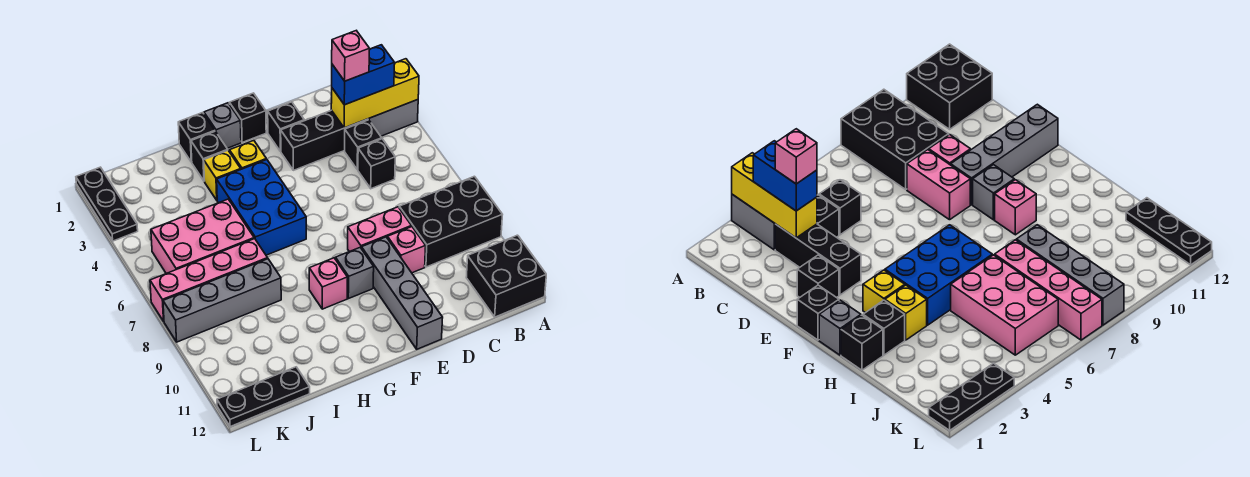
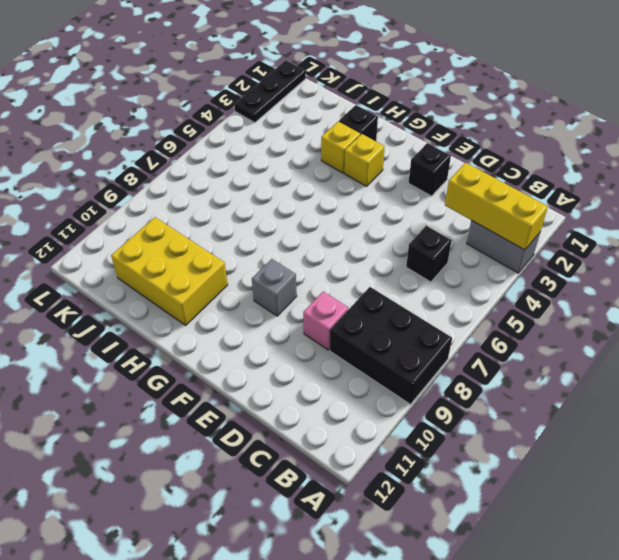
yellow brick H10:J11 level 1 -> none
none -> black brick A11:B12 level 1
none -> black brick C3:E3 level 1
none -> black brick C4 level 1

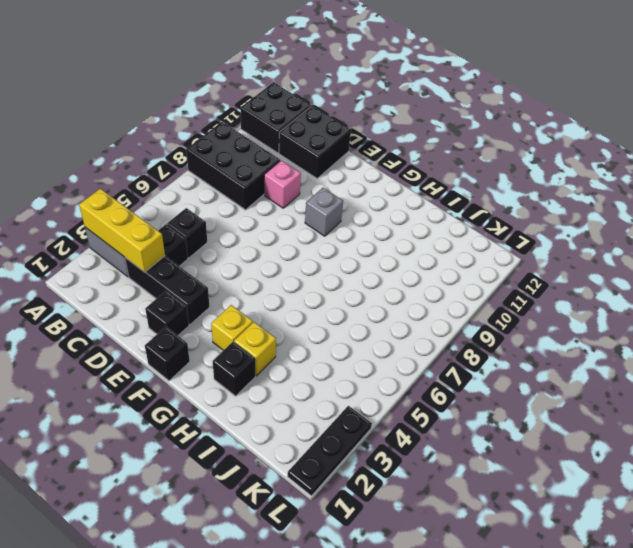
black brick C11:D12 level 1 -> none
none -> pink brick D8:E8 level 1
none -> grey brick E9:E12 level 1
none -> grey brick G1 level 1

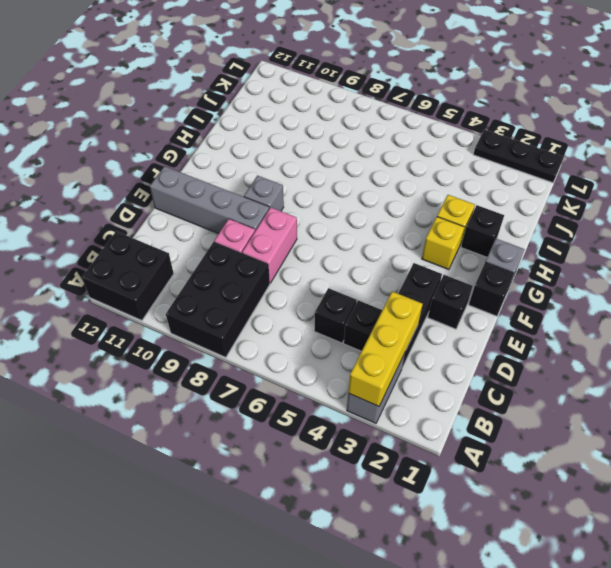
none -> blue brick G4:H6 level 1
none -> pink brick G9 level 1
none -> black brick H1 level 1

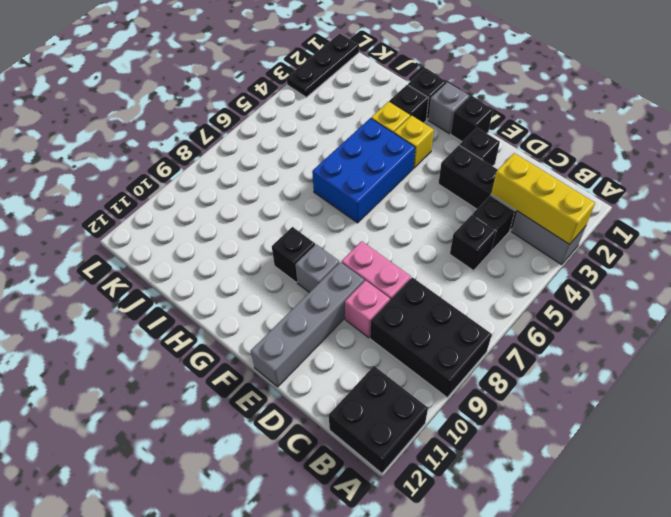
black brick G9 level 1 -> pink brick G9 level 1
none -> pink brick I5:K6 level 1
none -> pink brick I7:L7 level 1
none -> grey brick I8:L8 level 1

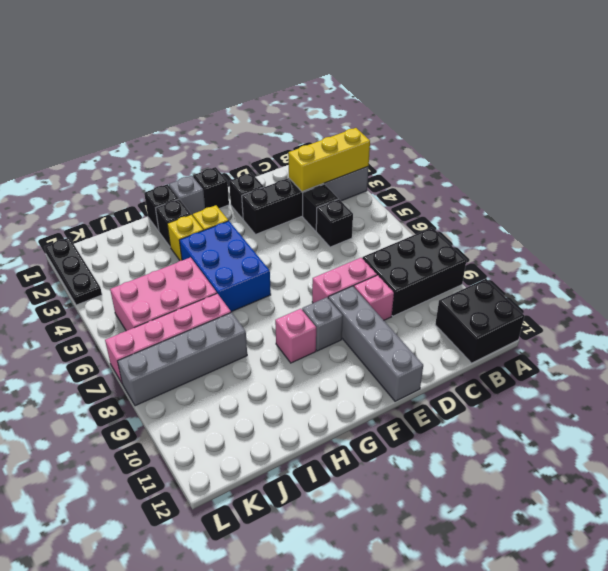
none -> black plate J12:L12 level 1
none -> blue brick B3:C3 level 3
none -> pink brick C3 level 4

